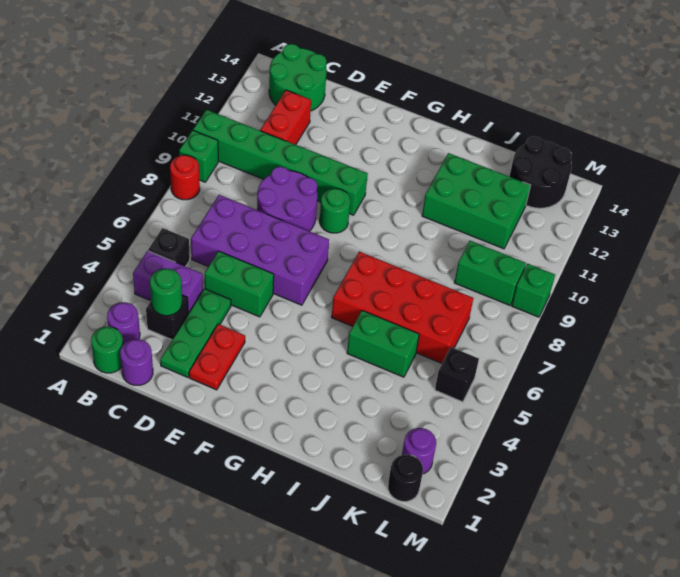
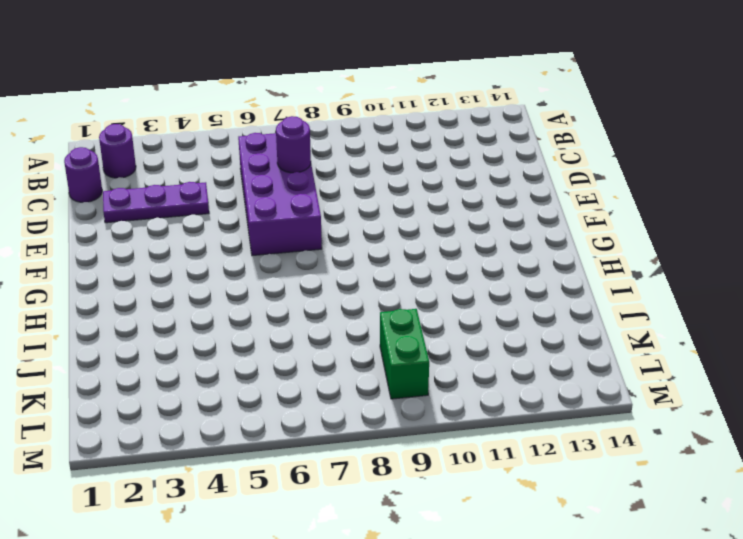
purple plate D2:D4 level 1 -> green plate D2:D4 level 1
purple round brick D7 level 2 -> purple round brick L2 level 1
none -> red round brick A8 level 1
none -> green brick A9 level 1
none -> green brick A10:F10 level 1

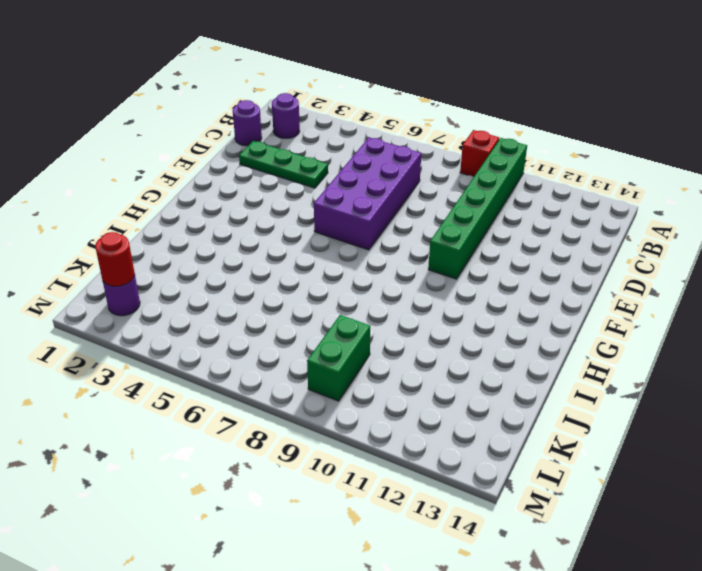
red brick A9 level 1 -> green brick A9 level 1
red round brick L2 level 2 -> red round brick A8 level 1
none -> green round brick B1 level 1
none -> purple brick B4:C4 level 1
none -> black brick B5 level 1

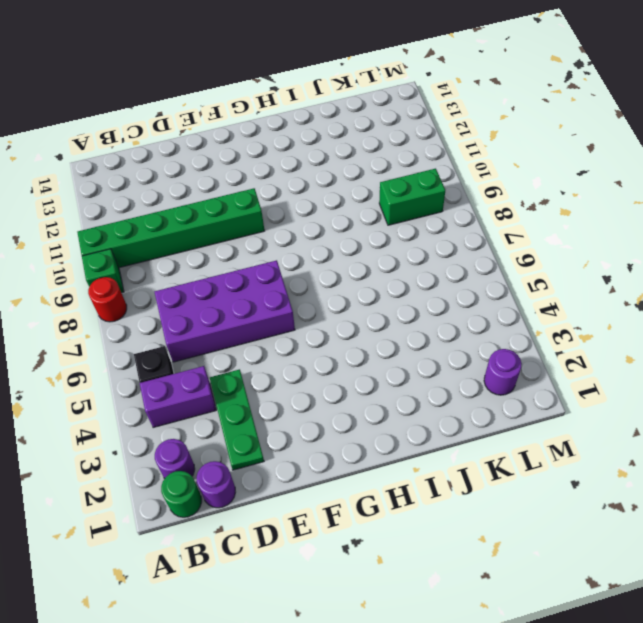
none -> green round brick B13:C14 level 1
none -> black brick C3 level 1
none -> red brick C11:C12 level 1

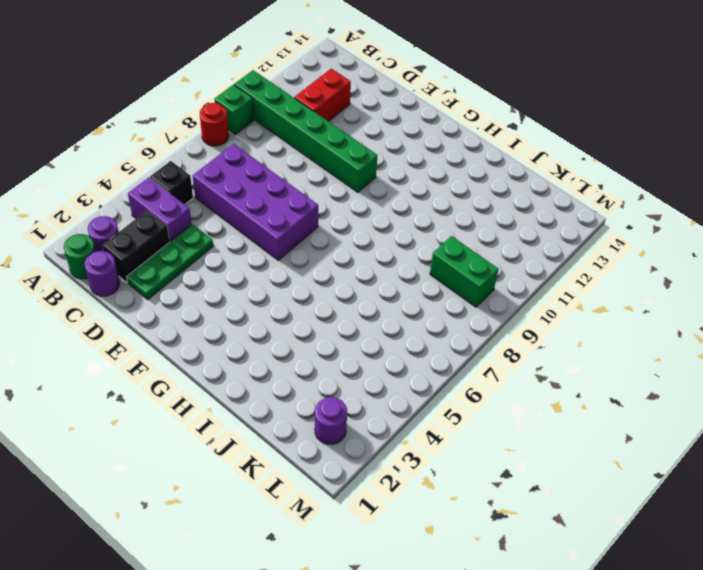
black brick C2:C3 level 1 -> black brick C3 level 1
none -> green round brick B13:C14 level 1
none -> green brick D5:E5 level 1
none -> purple round brick D8:E9 level 1

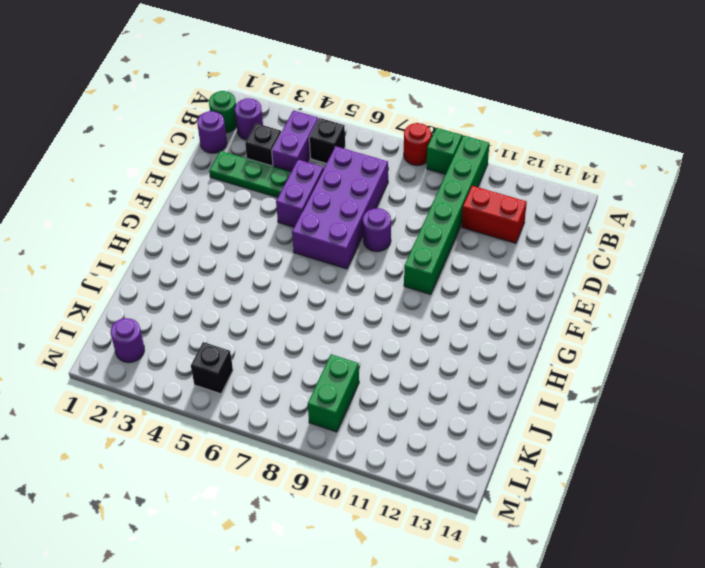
purple brick D5:E5 level 1 -> green brick D5:E5 level 1
purple round brick E8 level 1 -> purple round brick D8:E9 level 1
none -> green round brick B13:C14 level 1
none -> red plate E2:E3 level 1
none -> green round brick F9 level 1

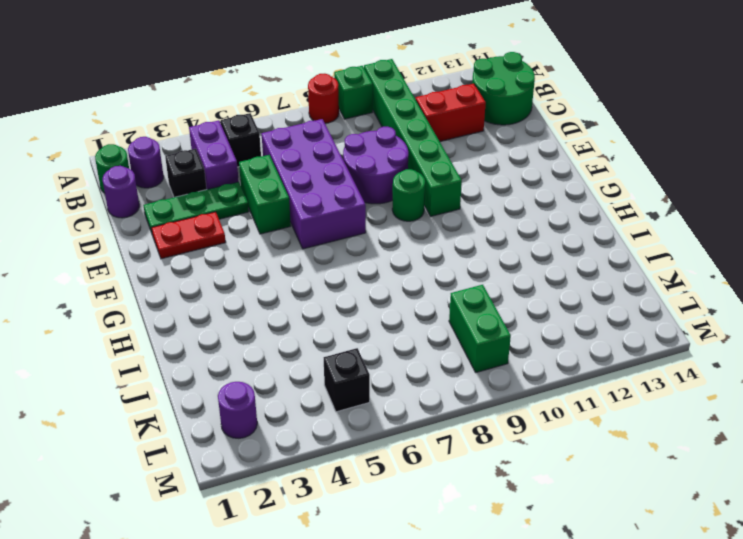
none -> red brick H6:K7 level 1
none -> green brick I5:J5 level 1
none -> green brick I11:K12 level 1

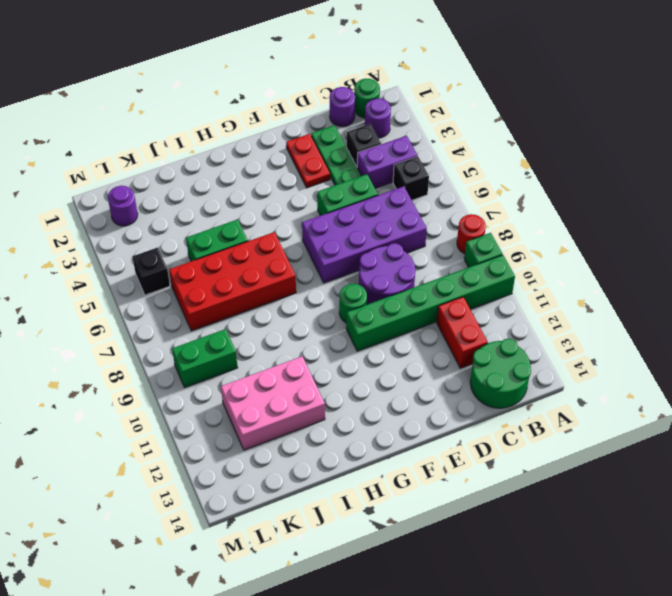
pink brick I11:K12 level 1 -> green brick I11:K12 level 1
none -> black round brick K13:L14 level 1
none -> black round brick L1 level 1
none -> green brick M9 level 1

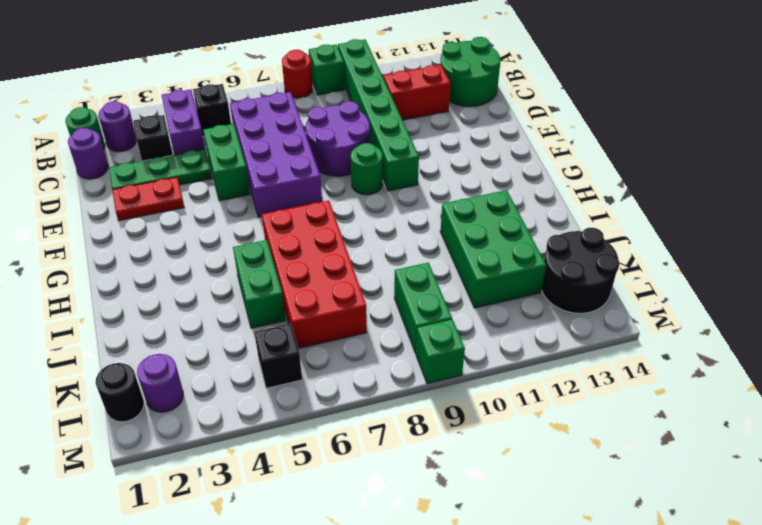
none -> green round brick C3 level 2

